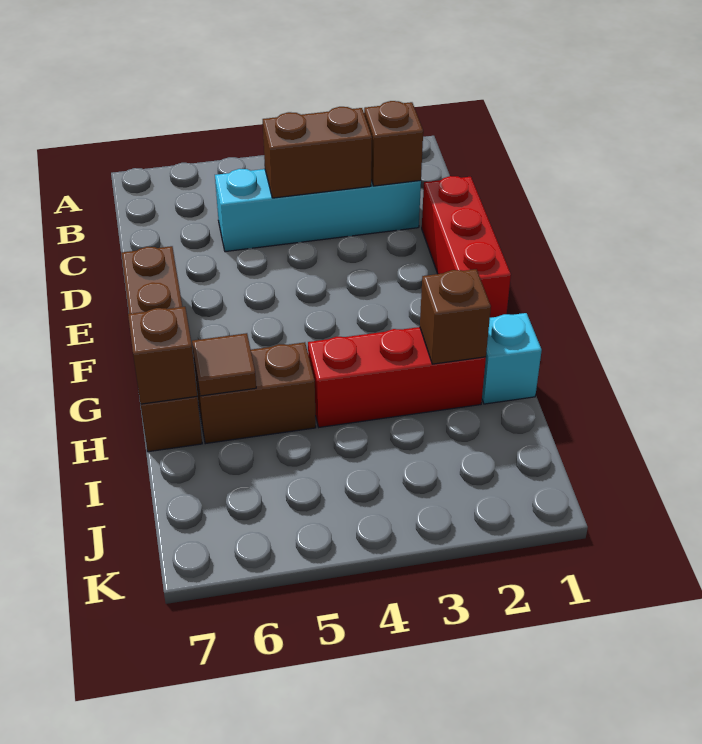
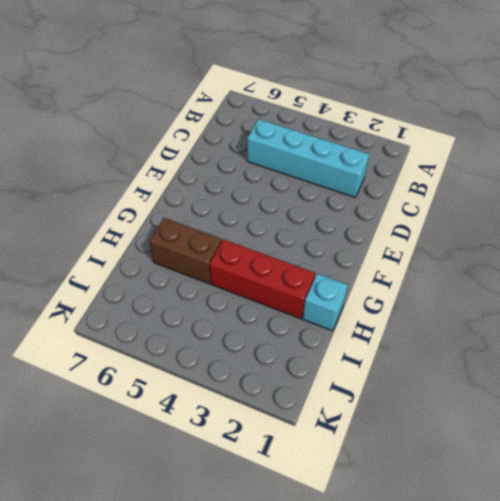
none -> red brick D1:F1 level 1
none -> brown brick E7:H7 level 1

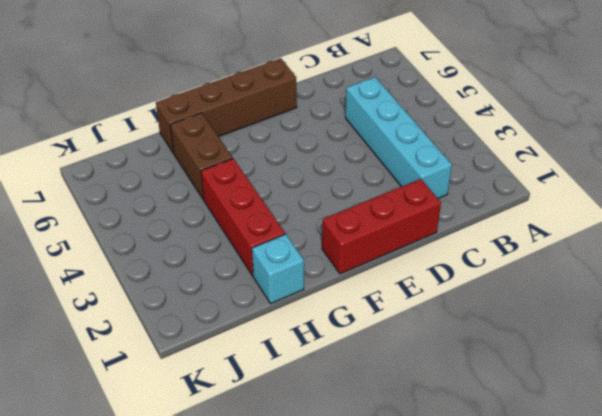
none -> brown brick C2 level 2
none -> brown brick C3:C4 level 2

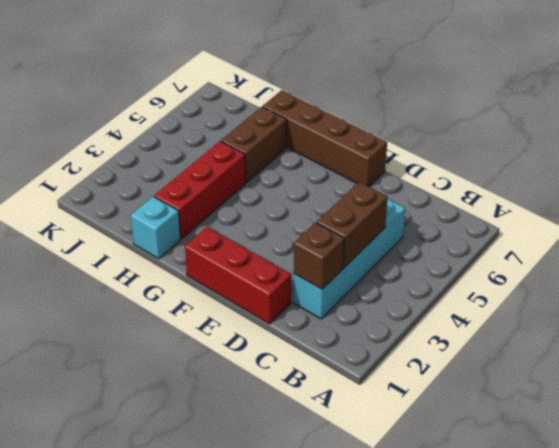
none -> brown brick H2 level 2
none -> brown tile H6 level 2

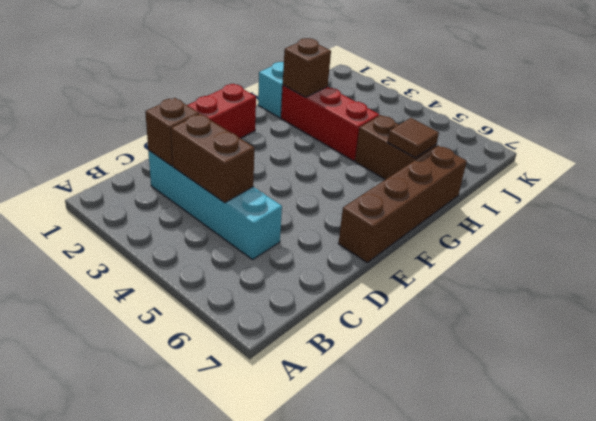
none -> brown brick H7 level 2

